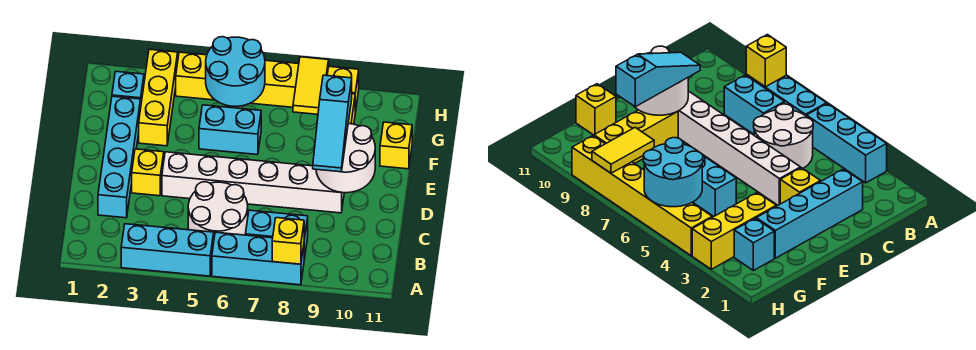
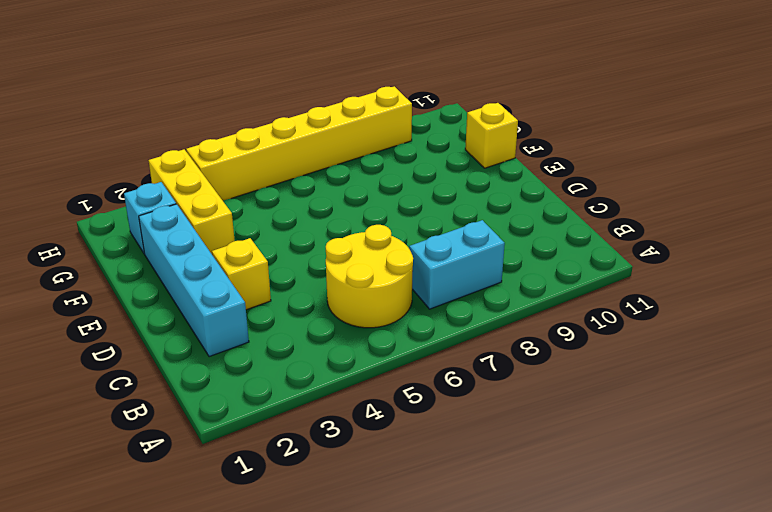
yellow round brick B5:C6 level 1 -> white round brick B5:C6 level 1
none -> cyan brick A3:A5 level 1
none -> cyan brick A6:A8 level 1
none -> white brick D4:D9 level 1

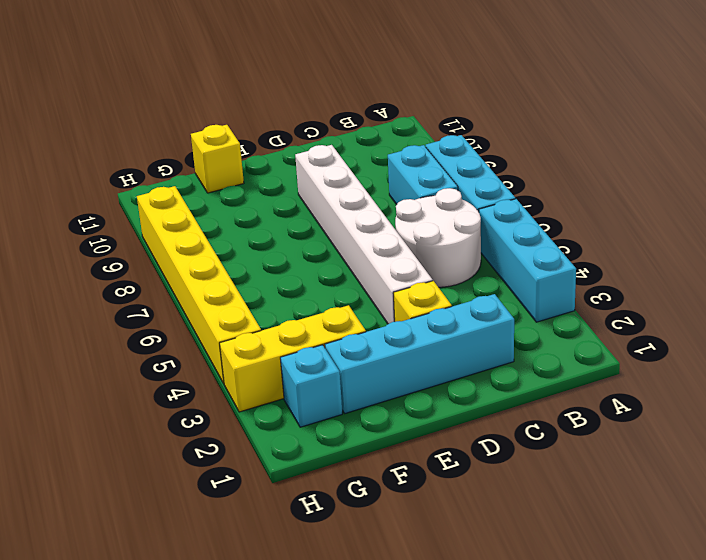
none -> yellow brick E9:G9 level 1
none -> cyan brick F5:F6 level 1
none -> yellow brick A8 level 2

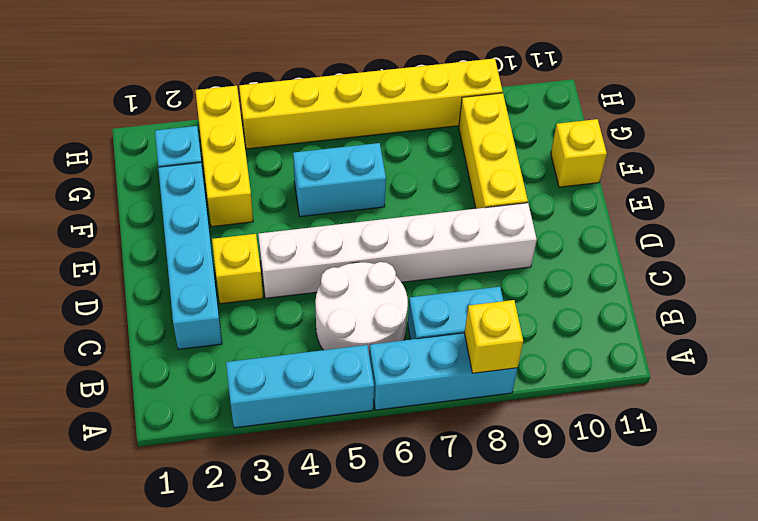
none -> white round brick D9:E10 level 2
none -> cyan round brick G5:H6 level 2
none -> yellow tile G8:H8 level 2

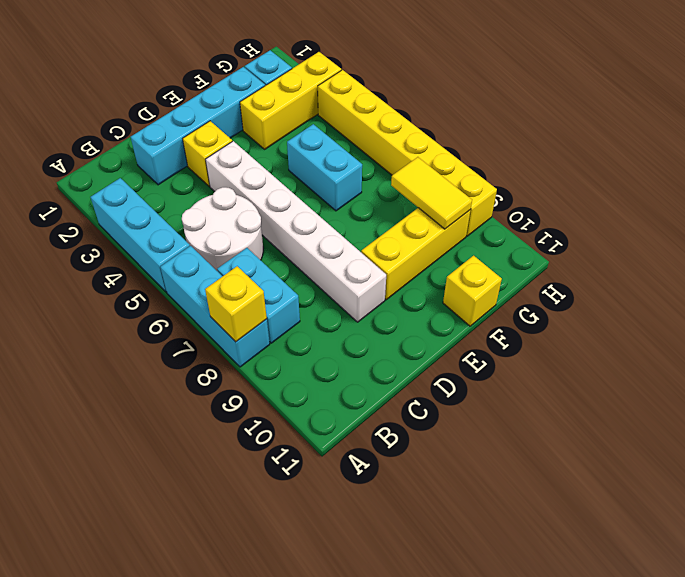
yellow tile G8:G9 level 2 -> yellow tile G8:H8 level 2
none -> white round brick D9:E10 level 2
none -> cyan round brick G5:H6 level 2
none -> cyan slope D9:F9 level 3 top F

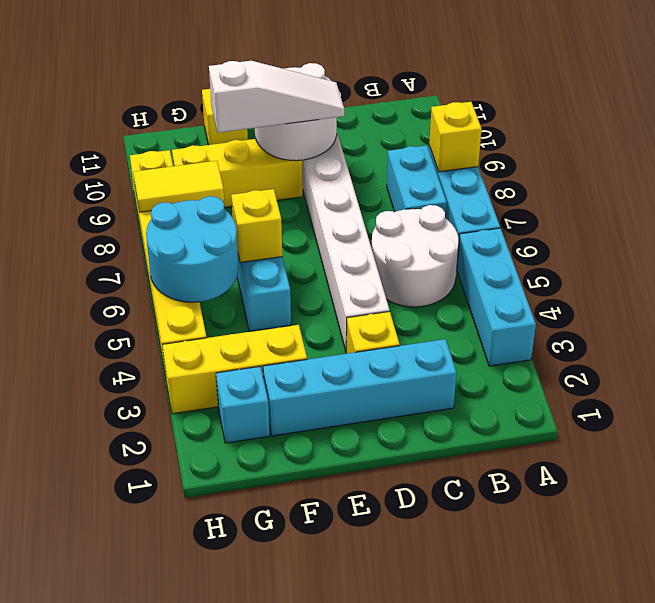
white slope D9:F9 level 3 top F -> cyan slope D9:F9 level 3 top F
yellow brick F6 level 2 -> none

